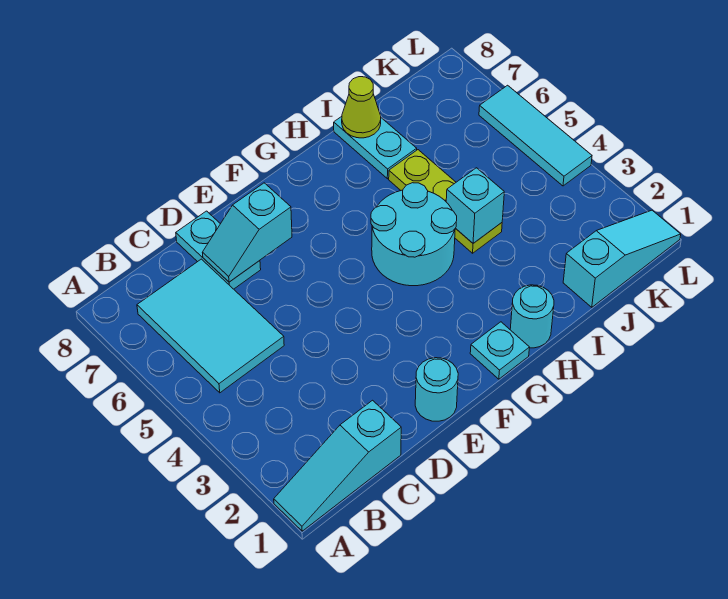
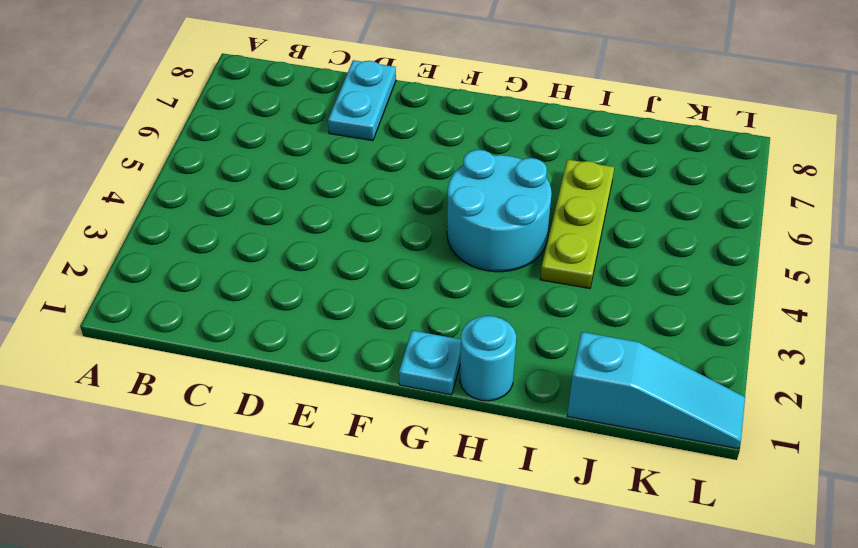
none -> cyan slope A1:C1 level 1 top C
none -> cyan tile B5:C7 level 1
none -> cyan round brick E1 level 1

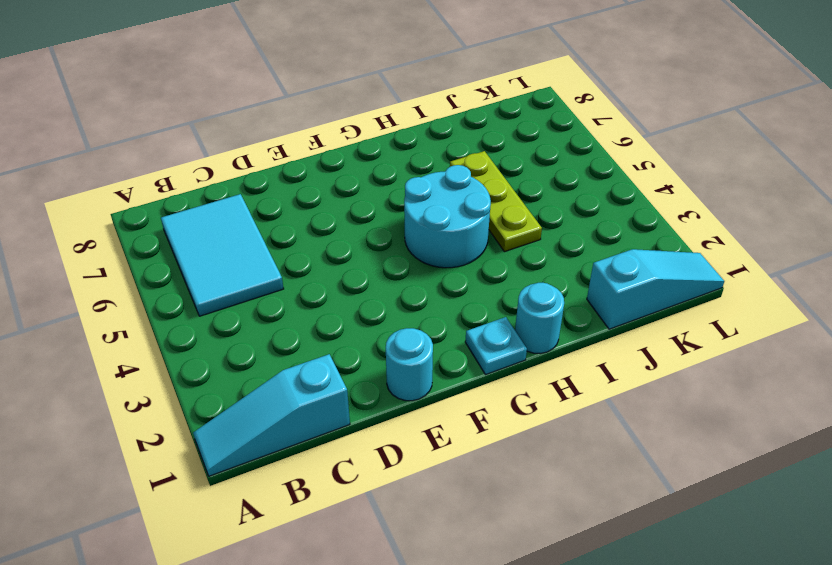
none -> cyan plate D7:D8 level 1
none -> cyan plate I7:I8 level 1
none -> cyan tile L4:L6 level 1

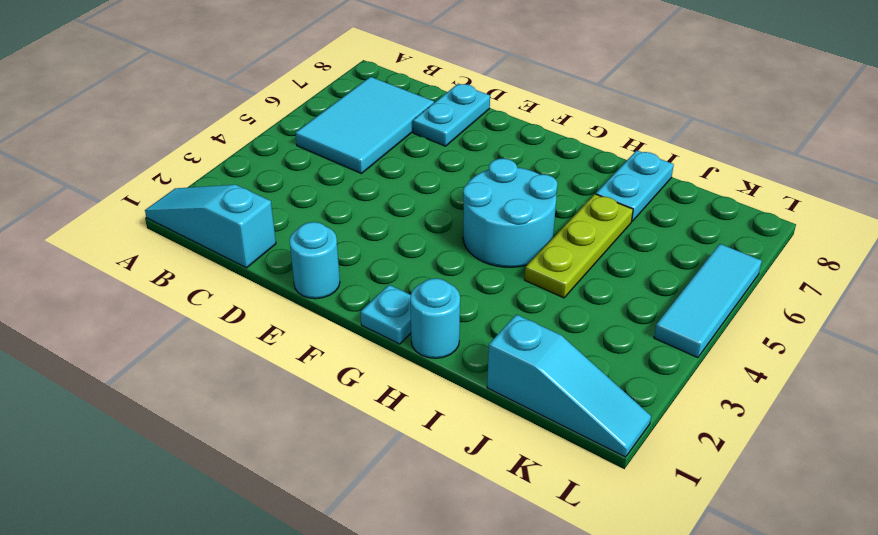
none -> cyan slope D7:E7 level 2 top E
none -> cyan brick I4 level 2
none -> lime cone I8 level 2

